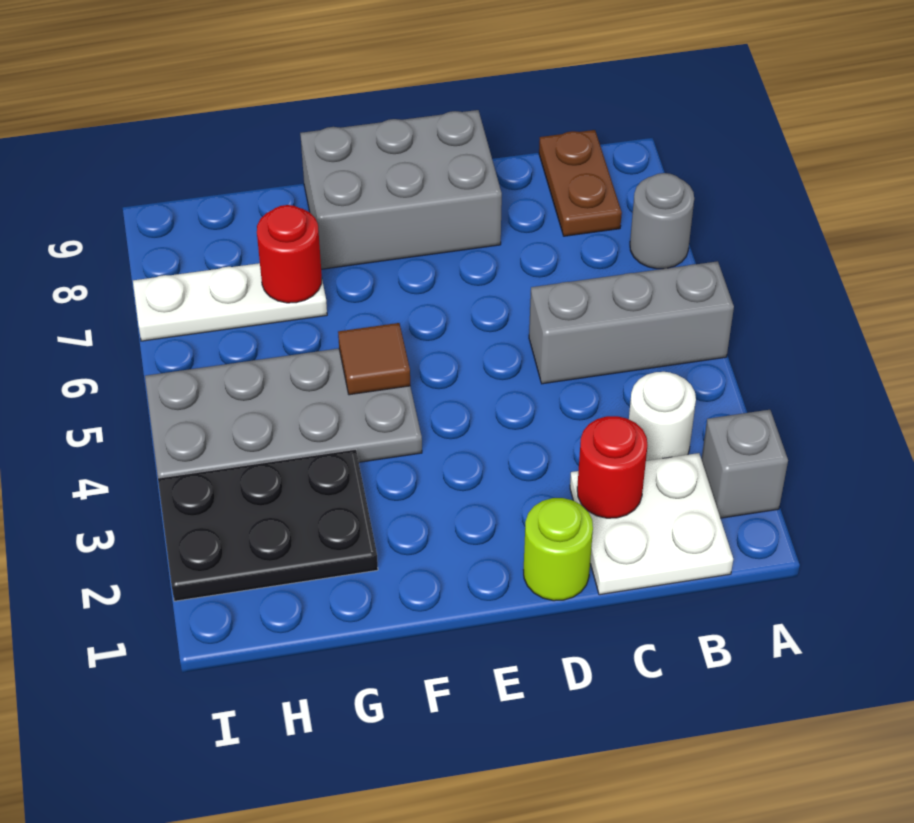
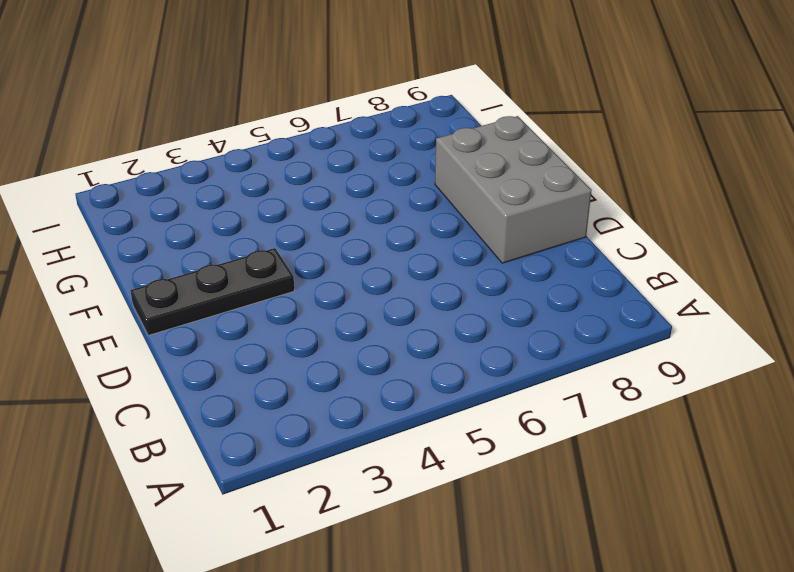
black plate E1:E3 level 1 -> none
none -> grey brick A2 level 1
none -> grey brick A5:C5 level 1
none -> grey round brick A7 level 1

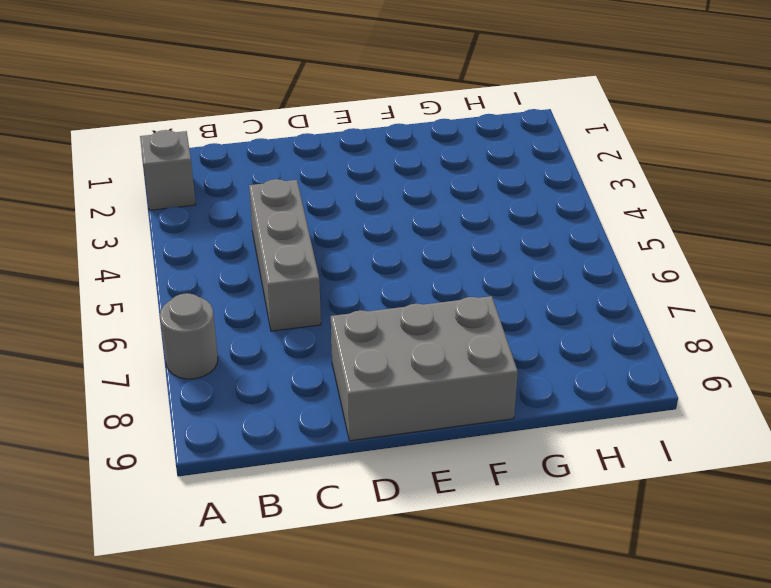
grey brick C4:C6 level 1 -> grey brick A5:C5 level 1
none -> white plate B1:C2 level 1
none -> white round brick B3 level 1
none -> brown plate B8:B9 level 1

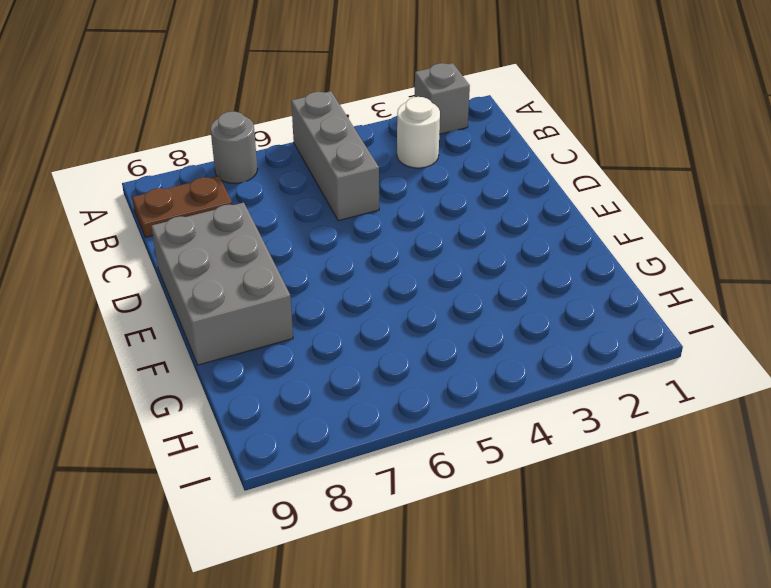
none -> white plate B1:C2 level 1
none -> lime round brick D1 level 1
none -> grey plate F4:I5 level 1

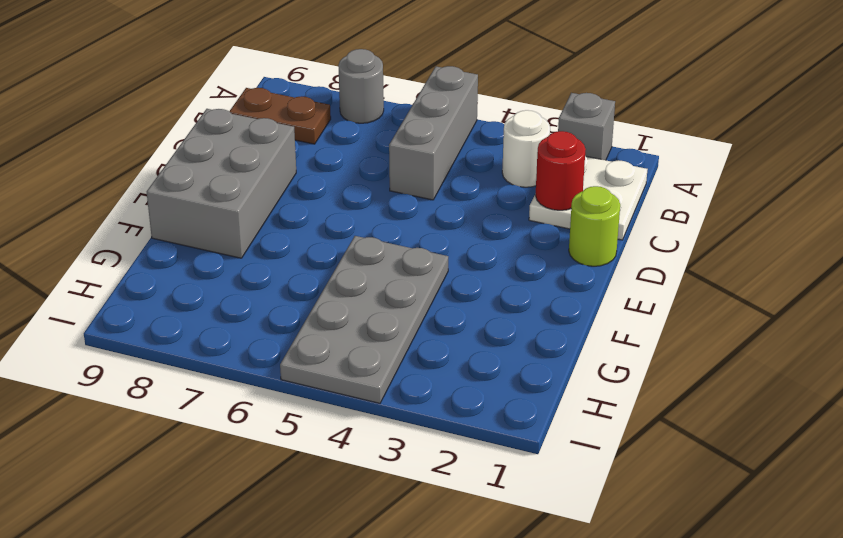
none -> black plate G2:I3 level 1
none -> white plate G7:I7 level 1
none -> brown tile F5 level 2

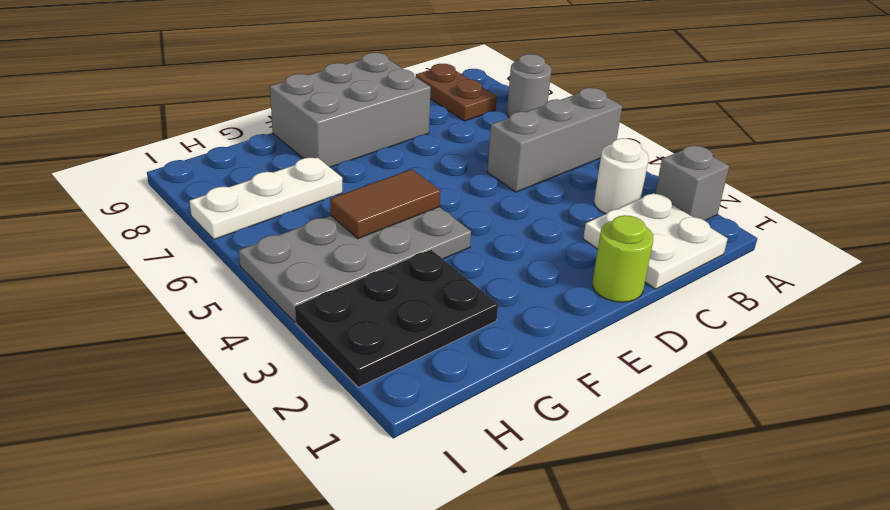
brown tile F5:G5 level 2 -> brown tile F5 level 2
none -> red round brick C2 level 2
none -> red round brick G7 level 2

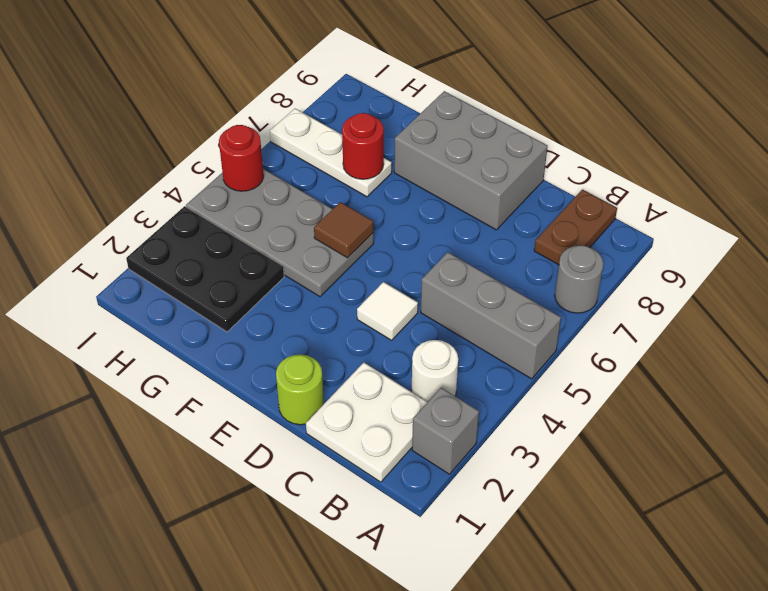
white tile D4 level 1 -> none
red round brick I5 level 2 -> red round brick C2 level 2

